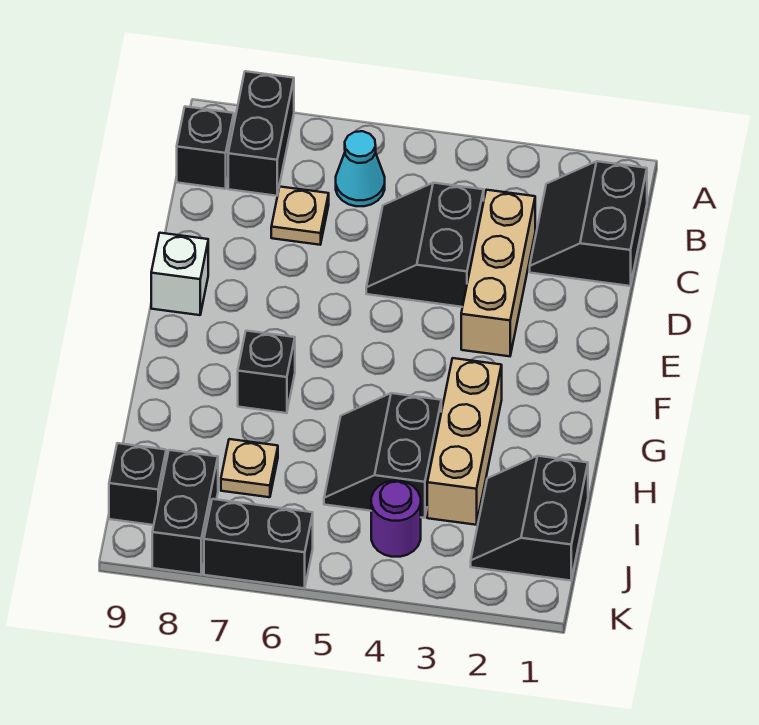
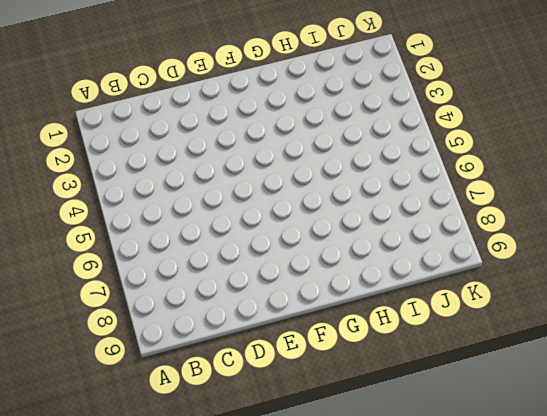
none -> black brick A8:B8 level 1
none -> black slope B1:C2 level 1 top 1
none -> cyan cone B6 level 1

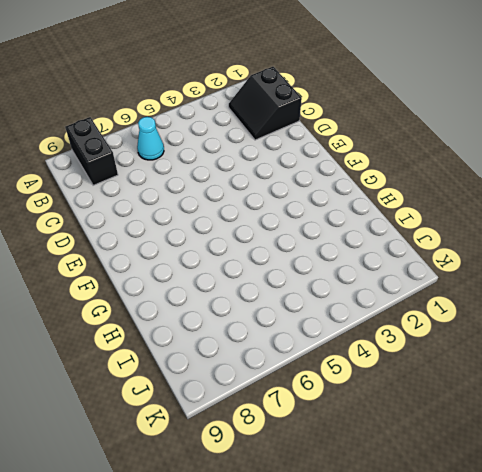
none -> black brick B9 level 1
none -> tan brick C3:E3 level 1
none -> black slope C4:D5 level 1 top 4

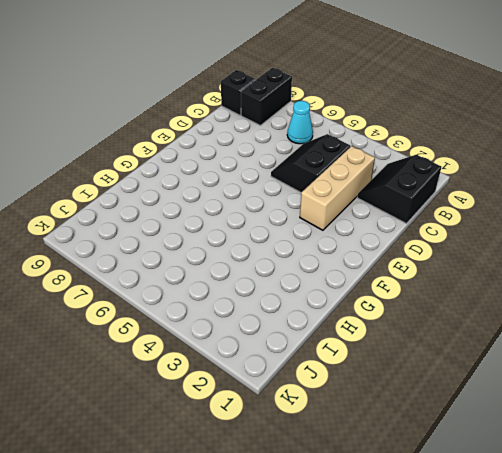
none -> tan plate C7 level 1
none -> white brick E9 level 1
none -> tan brick G3:I3 level 1

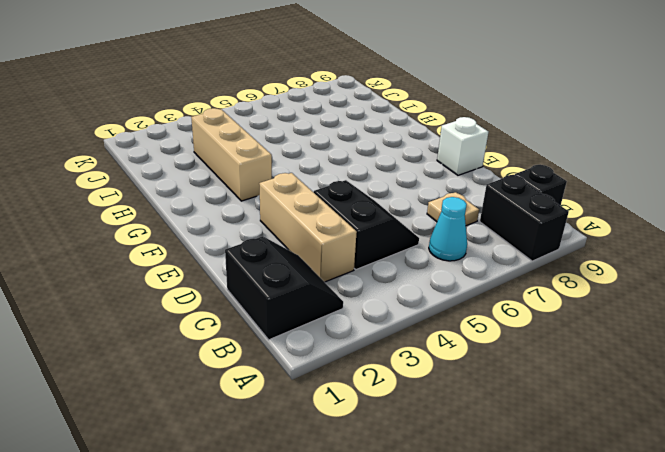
none -> black brick G7 level 1
none -> black slope H4:I5 level 1 top 4
none -> black slope I1:J2 level 1 top 1

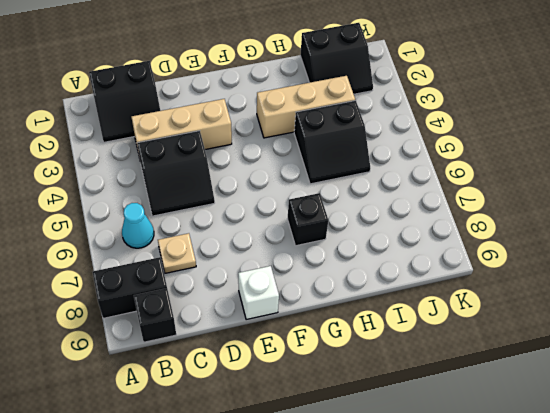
none -> tan plate I7 level 1
none -> purple round brick J4 level 1
none -> black brick J8:K8 level 1

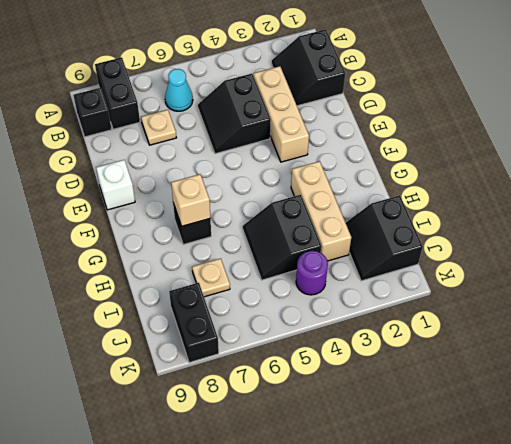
tan brick G7 level 2 -> none
none -> black brick J9 level 1
none -> black brick K6:K7 level 1

